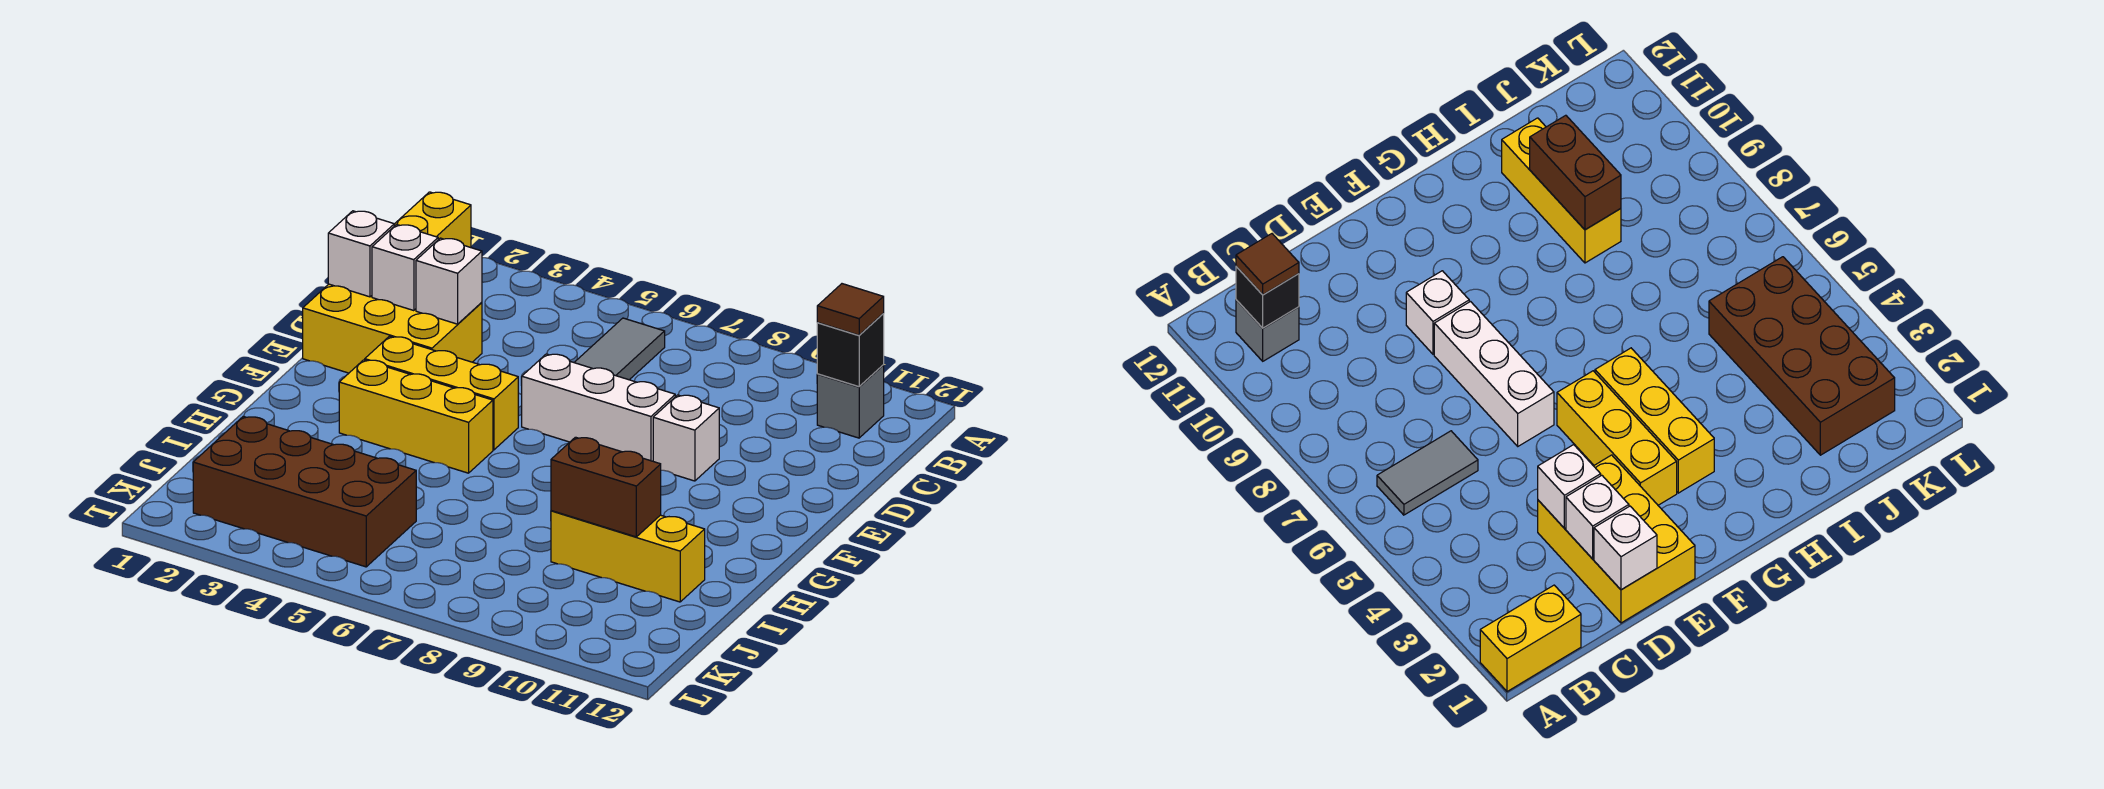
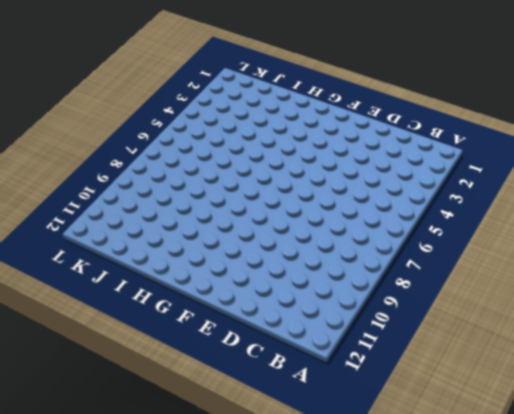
none -> yellow brick A1:B1 level 1
none -> grey tile B6:C6 level 1
none -> grey brick B11 level 1

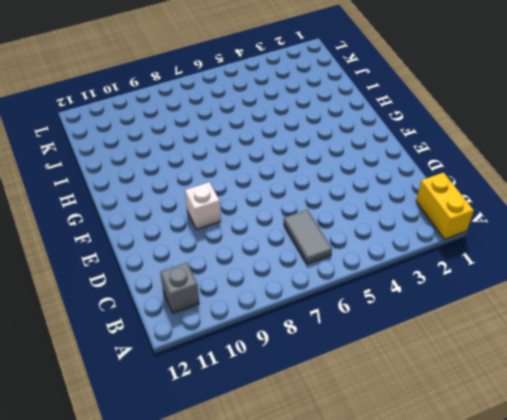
none -> yellow brick D1:E3 level 1
none -> white brick E6:E8 level 1
none -> yellow brick F3:F5 level 1

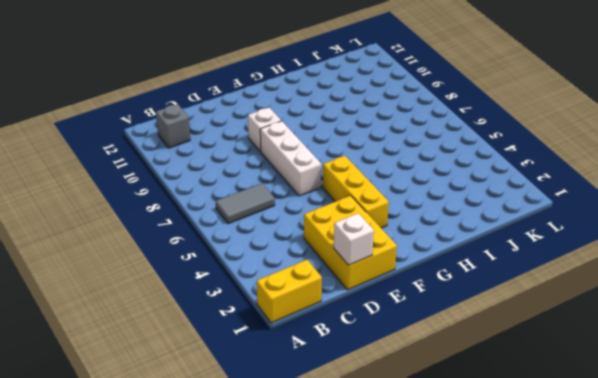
none -> yellow brick G3:G5 level 1
none -> yellow brick I9:I11 level 1
none -> brown brick J2:K5 level 1

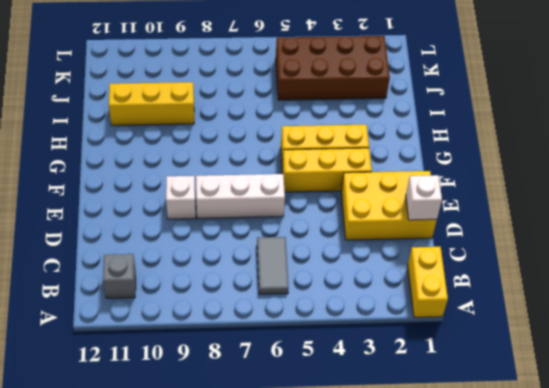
none -> black brick B11 level 2
none -> white brick D2 level 2
none -> white brick D3 level 2

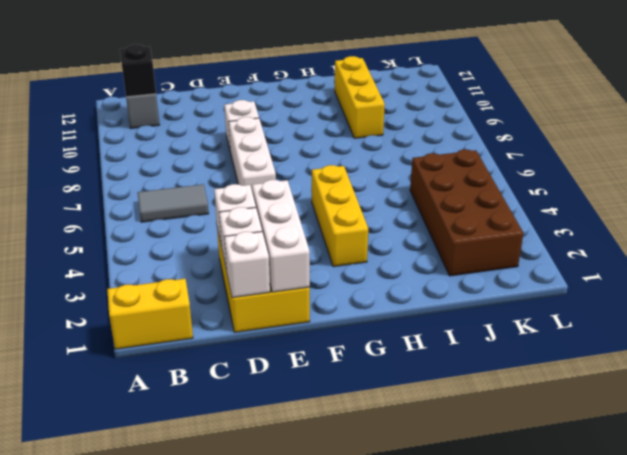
white brick E1:E3 level 2 -> none
none -> yellow brick F3:F5 level 1
none -> brown brick I9:I10 level 2
none -> brown tile B11 level 3

